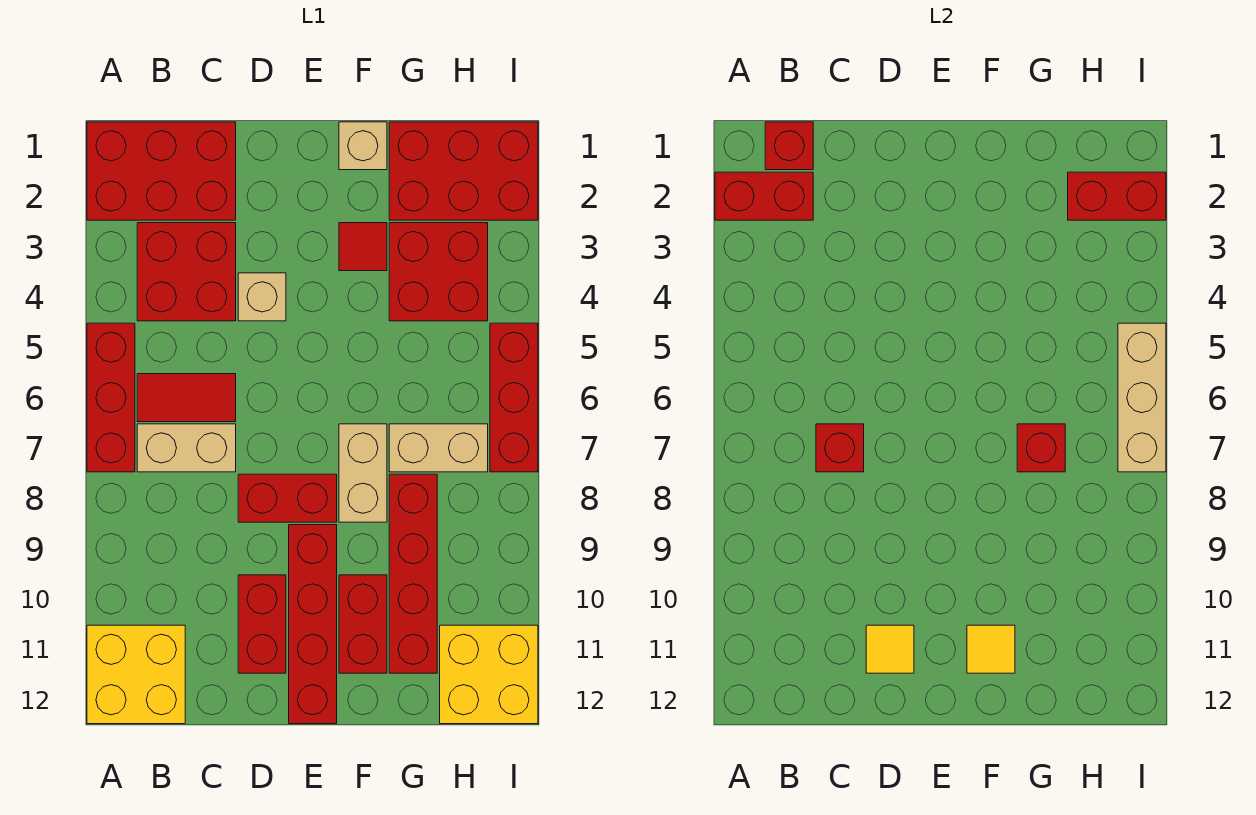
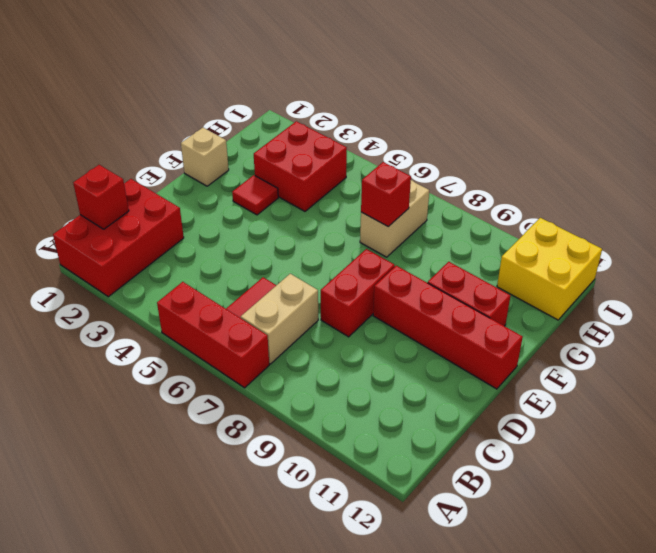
none -> yellow brick A11:B12 level 1
none -> red brick B3:C4 level 1
none -> tan brick D4 level 1

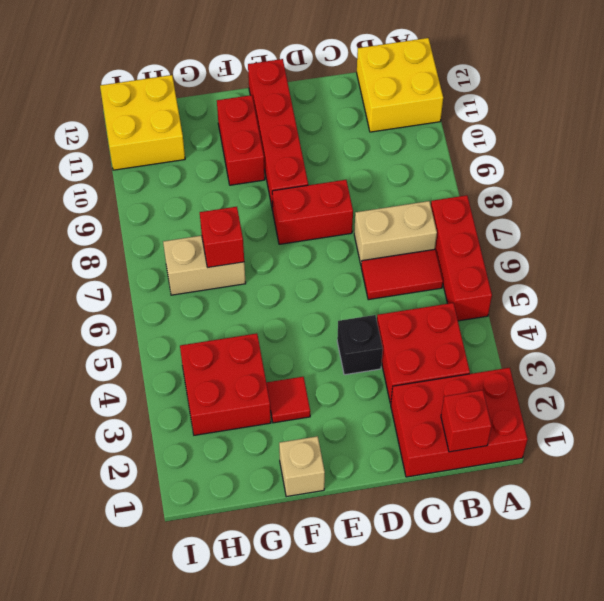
black brick D4 level 1 -> tan brick D4 level 1
none -> red brick D10:D11 level 1
none -> tan brick F7:F8 level 1
none -> red brick G1:I2 level 1

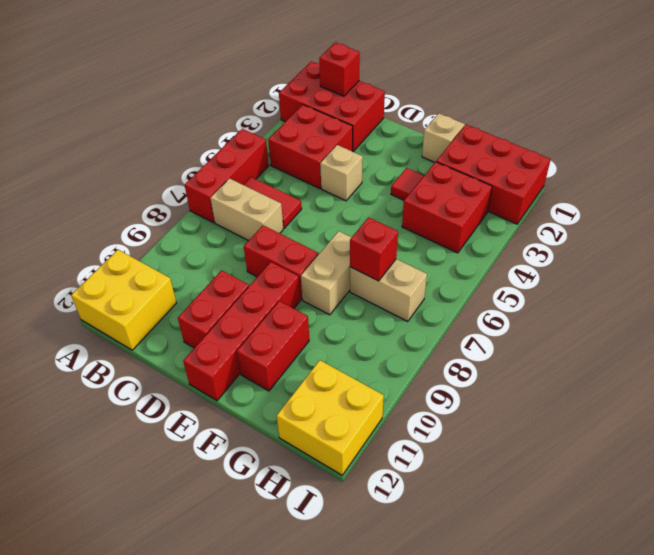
none -> red brick G8:G11 level 1
none -> red brick I5:I7 level 1
none -> red brick A2:B2 level 2

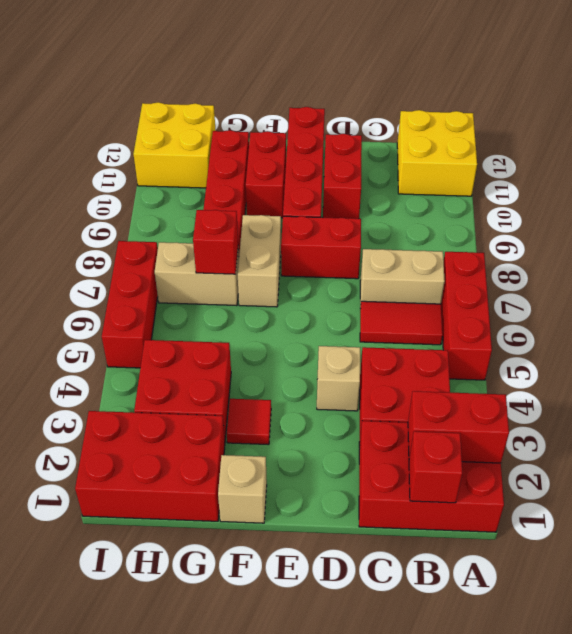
none -> red brick C7 level 2
none -> yellow tile D11 level 2
none -> yellow tile F11 level 2

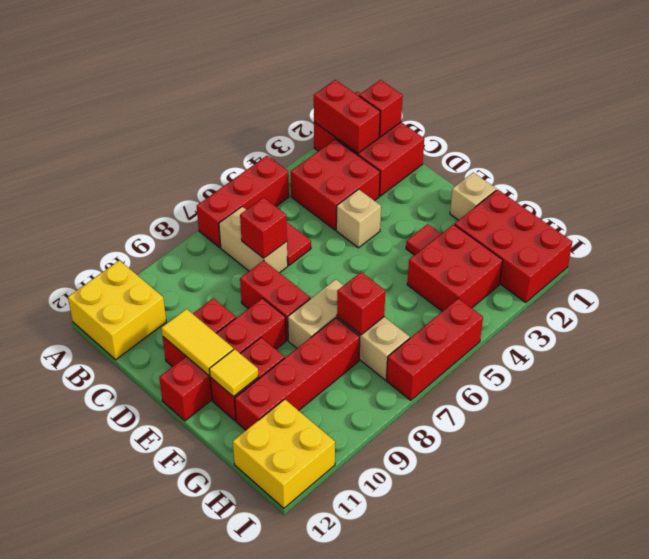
yellow tile D11:E11 level 2 -> yellow tile D11 level 2
none -> red brick H2:I2 level 2
none -> tan brick I5:I7 level 2

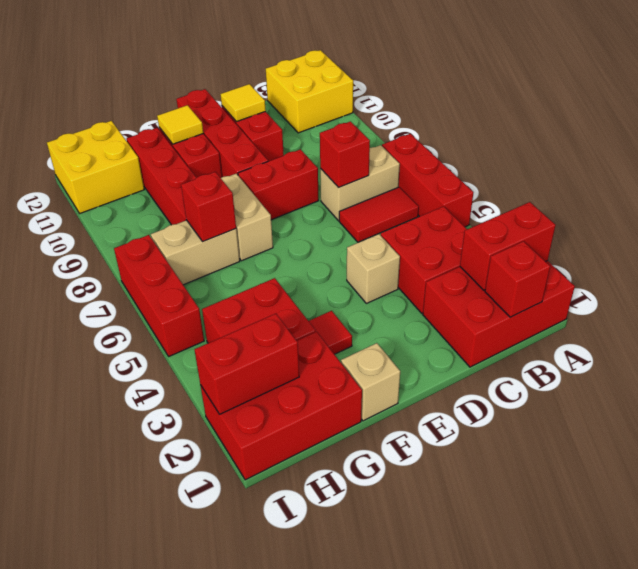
none -> tan brick I5:I7 level 2

